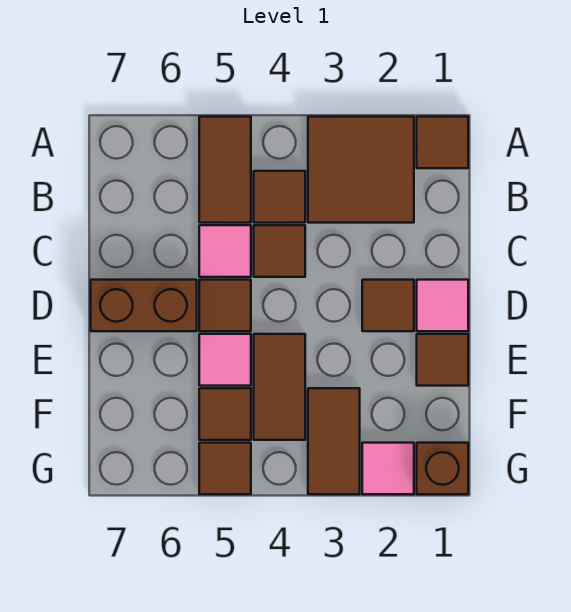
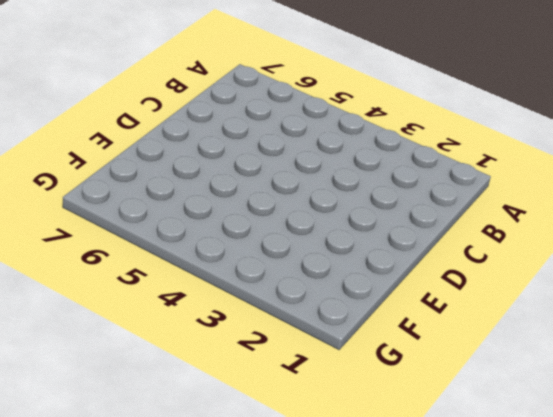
none -> brown tile A1 level 1
none -> brown tile A2:B3 level 1
none -> brown tile A5:B5 level 1

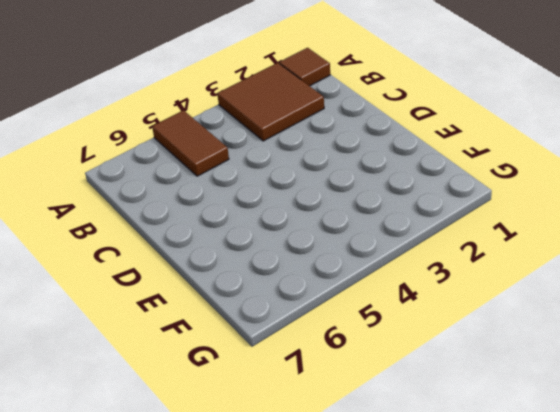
none -> brown tile B4 level 1
none -> brown tile C4 level 1
none -> pink tile C5 level 1

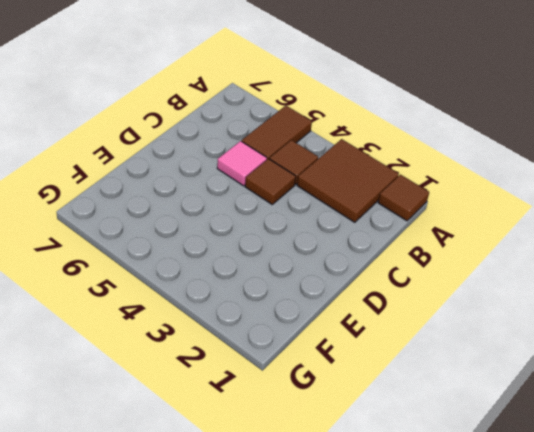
none -> pink tile D1 level 1
none -> brown tile D2 level 1
none -> brown tile D5 level 1

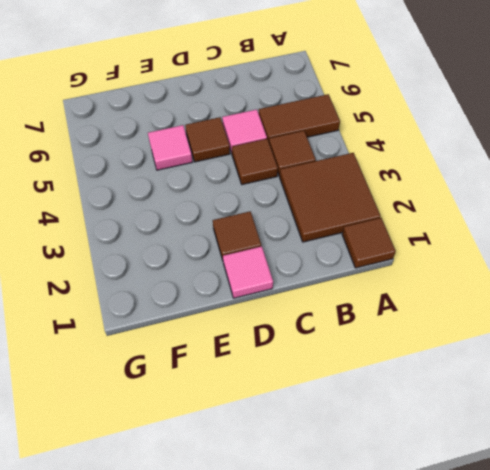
none -> brown brick D6:D7 level 1
none -> brown tile E1 level 1
none -> brown tile E4:F4 level 1

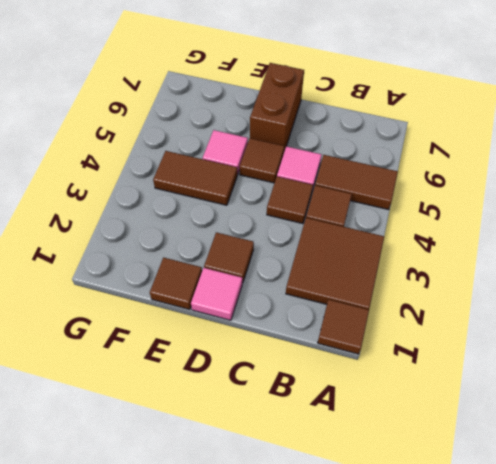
none -> brown tile F3:G3 level 1
none -> brown tile F5 level 1
none -> brown brick G1 level 1

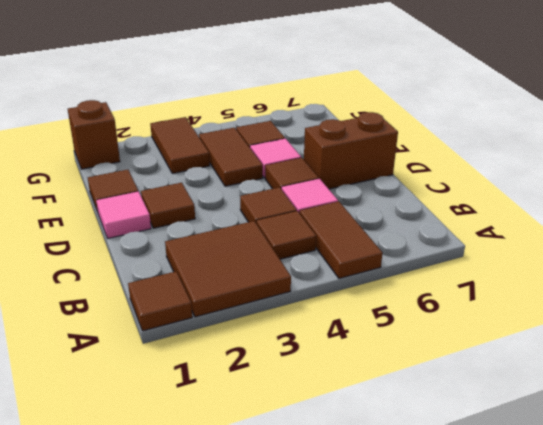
none -> pink tile G2 level 1
none -> brown tile G5 level 1

